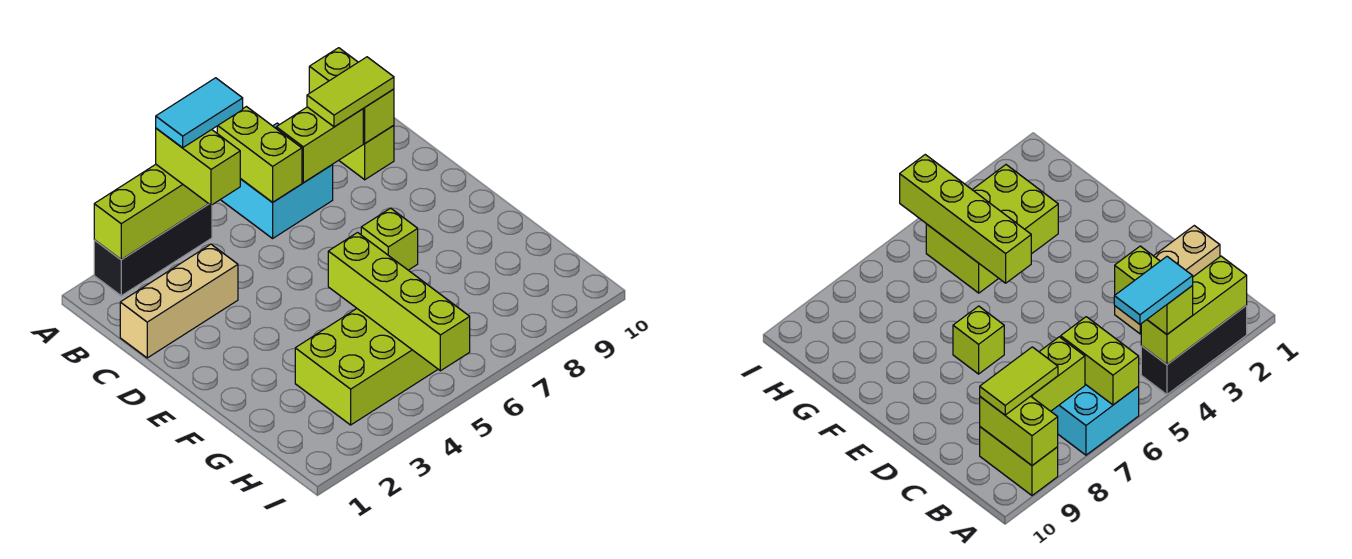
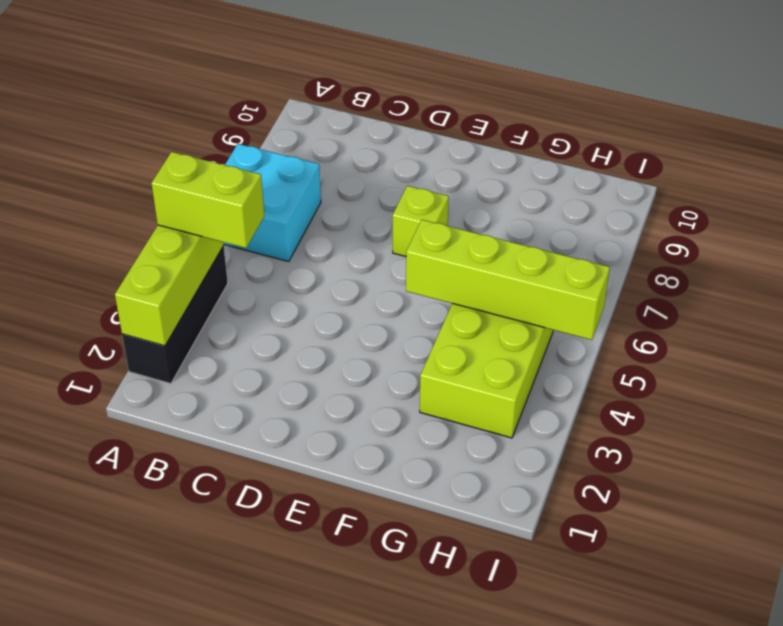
none -> lime brick A9:B9 level 1
none -> tan brick C1:C3 level 1
none -> lime brick A6:B6 level 2

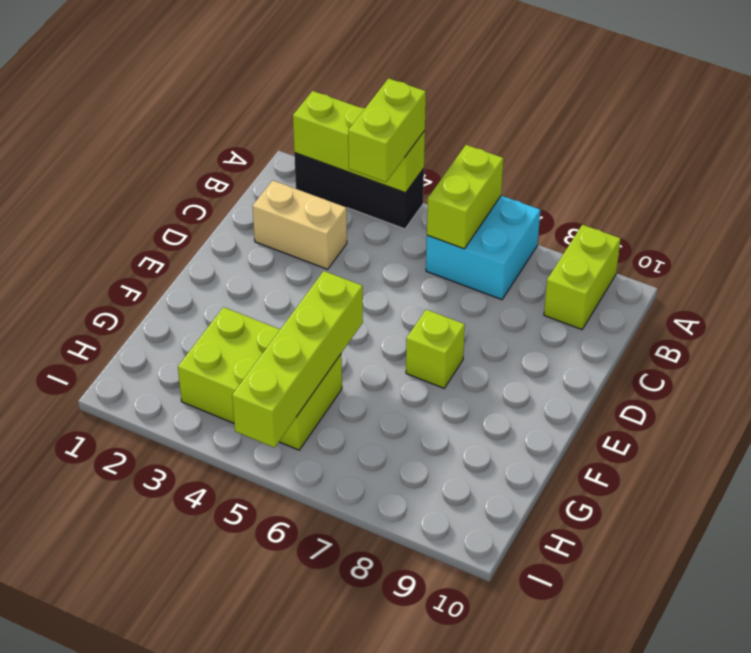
tan brick C2:C3 level 1 -> tan brick C1:C3 level 1
none -> lime brick A9:B9 level 2
none -> lime brick B7:B8 level 2
none -> lime tile B8:B9 level 3

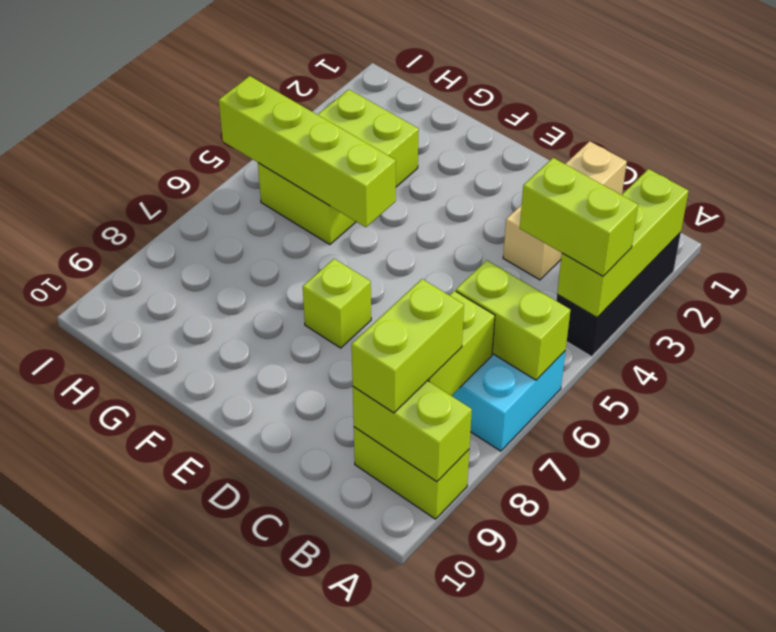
lime brick B8:B9 level 3 -> lime tile B8:B9 level 3
none -> cyan tile A4:A5 level 4

